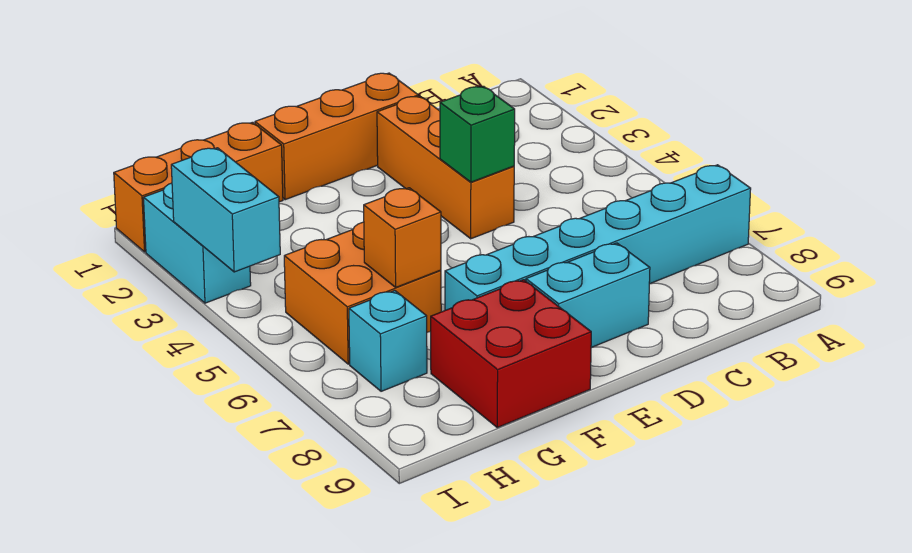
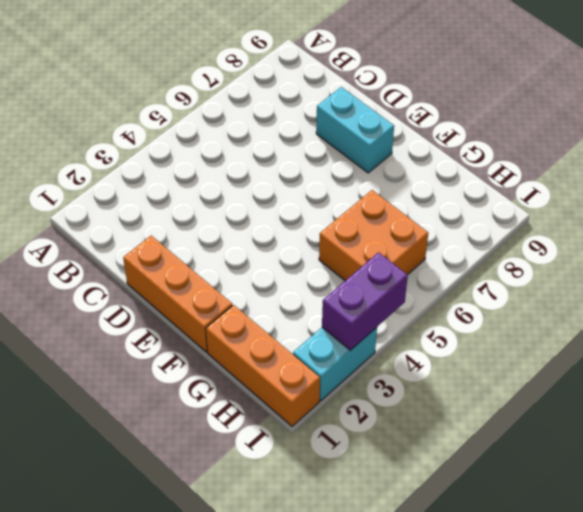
purple brick I3:I4 level 2 -> cyan brick I3:I4 level 2
none -> cyan brick A7:F7 level 1
none -> orange brick D2:D4 level 1
none -> red brick F8:G9 level 1

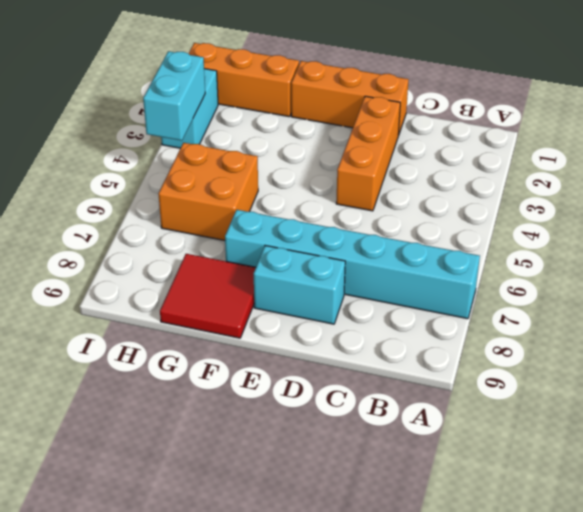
red tile F8:G9 level 1 -> red brick F8:G9 level 1
none -> cyan brick H7 level 1
none -> green brick D4 level 2
none -> orange brick G6 level 2

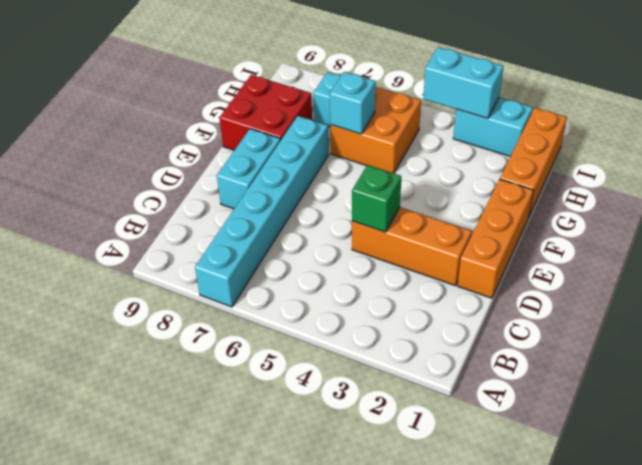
cyan brick G6 level 2 -> orange brick G6 level 2

